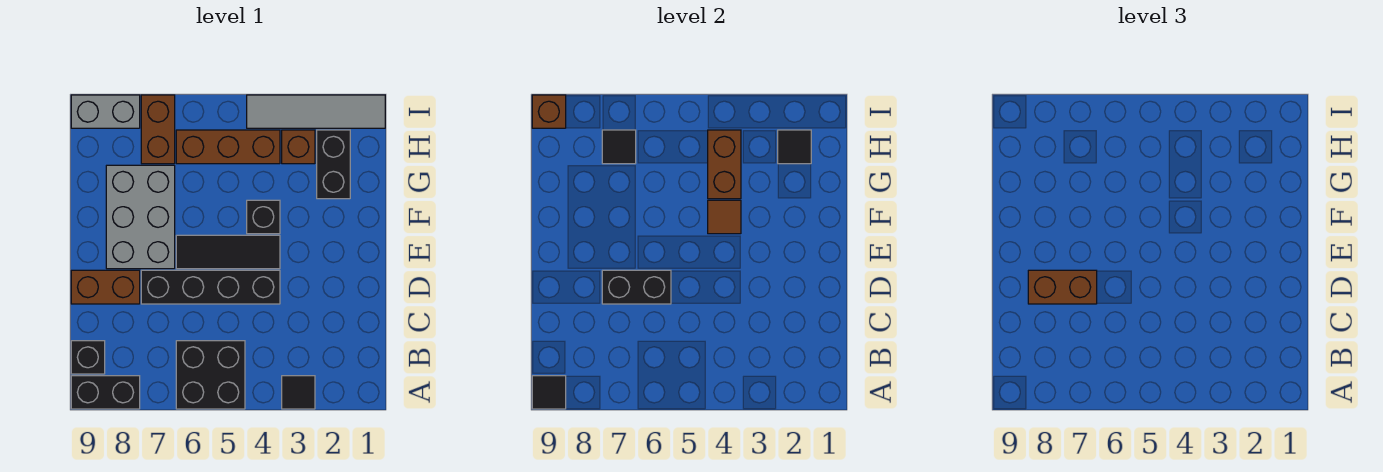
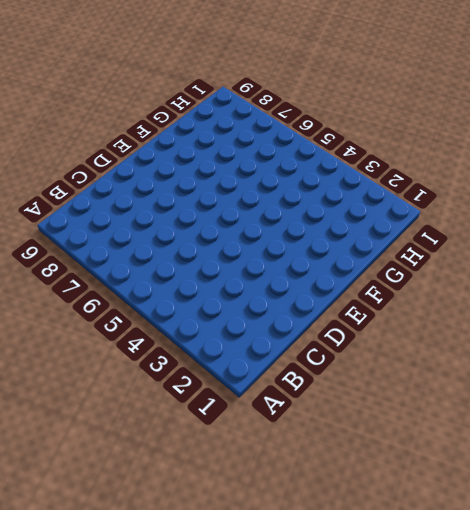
none -> black tile A3 level 1
none -> black brick A5:B6 level 1
none -> black brick A8:A9 level 1

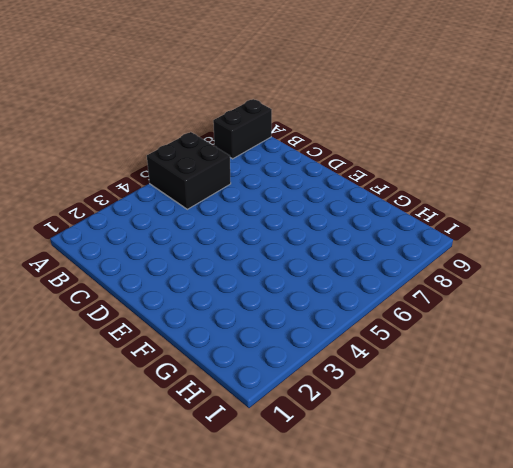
none -> black tile A3 level 1
none -> black brick B9 level 1
none -> black brick D4:D7 level 1

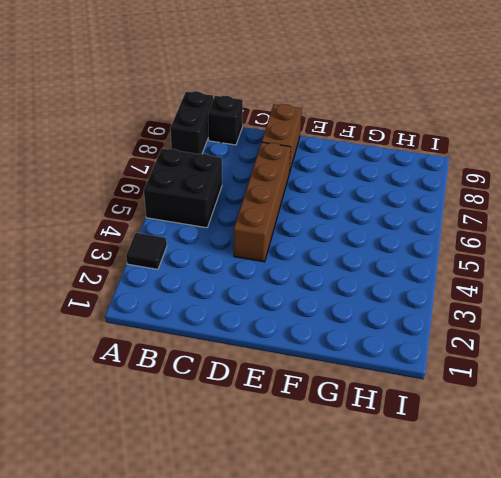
brown brick D4:D7 level 1 -> black brick D4:D7 level 1
none -> black tile E4:E6 level 1
none -> grey brick E7:G8 level 1
none -> black brick F4 level 1

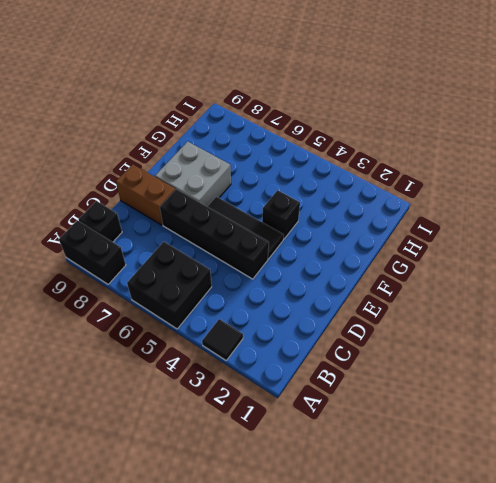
grey brick E7:F8 level 1 -> grey brick E7:G8 level 1
none -> black brick G2:H2 level 1
none -> brown brick H3 level 1
none -> brown brick H4:H6 level 1

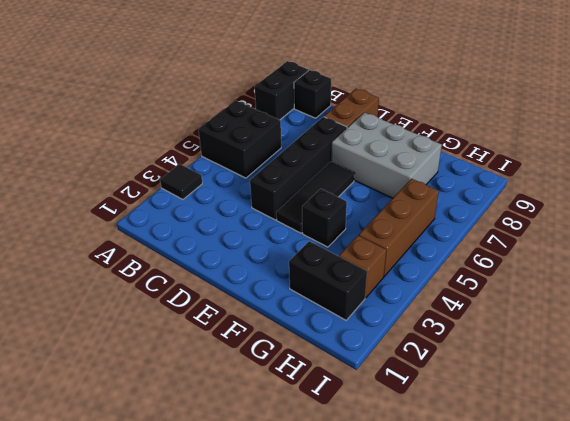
none -> brown brick H7:I7 level 1
none -> grey tile I1:I4 level 1
none -> grey brick I8:I9 level 1

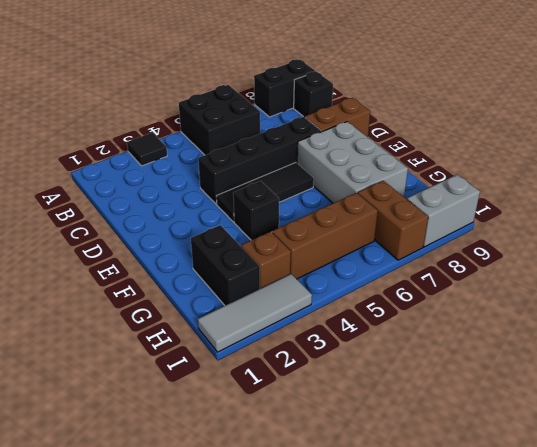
grey tile I1:I3 level 1 -> grey tile I1:I4 level 1
none -> black tile A9 level 2
none -> black brick D6:D7 level 2
none -> brown tile F4 level 2

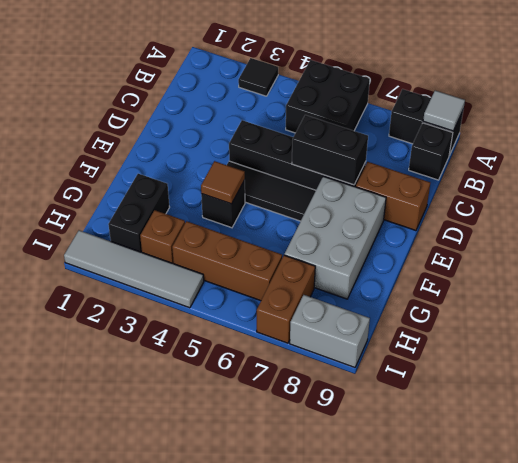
grey tile A9 level 2 -> black tile A9 level 2
none -> brown brick G4:H4 level 2
none -> black tile H2 level 2
none -> black tile H7 level 2

